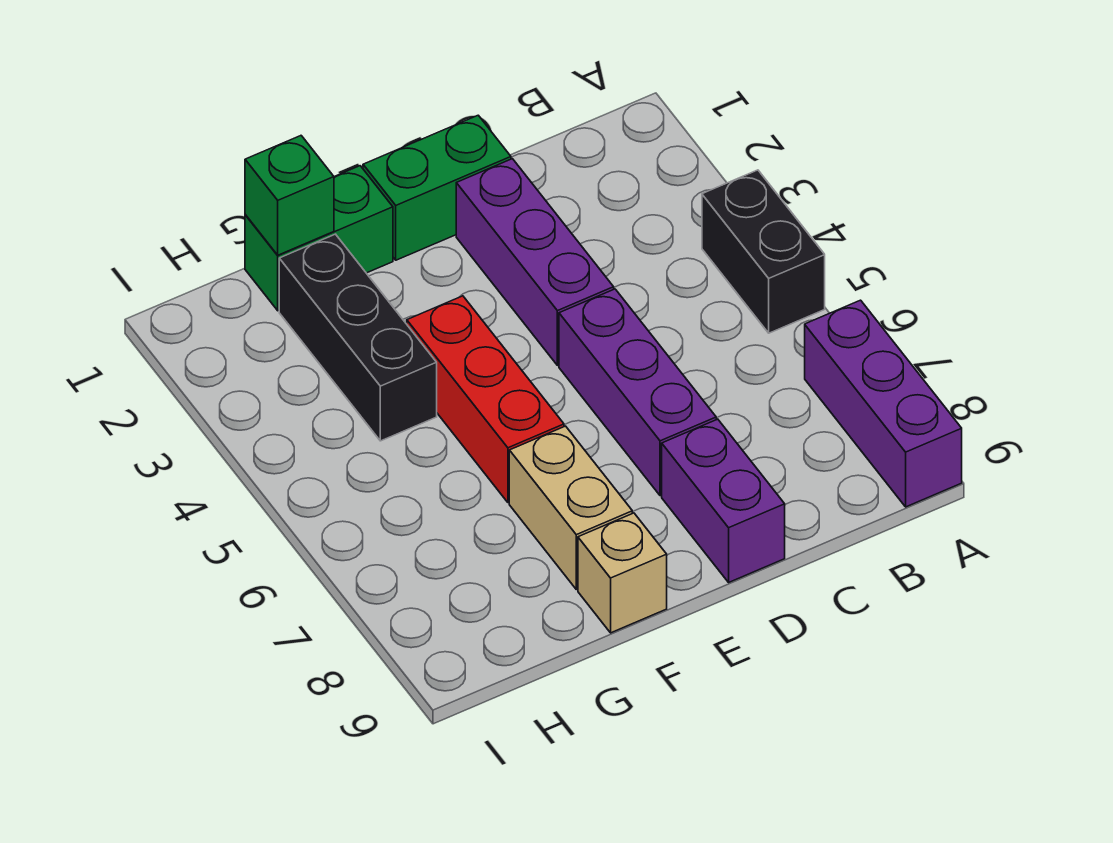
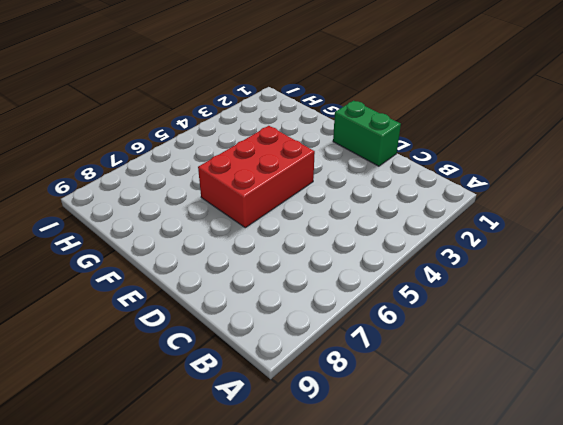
red brick E4:F6 level 1 -> red brick F4:F6 level 1
none -> black brick A4:A5 level 1
none -> purple brick A7:A9 level 1
none -> purple brick D2:D4 level 1

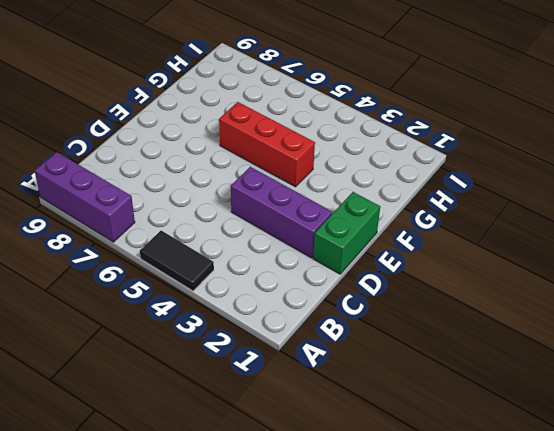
black tile A4:A5 level 1 -> black brick A4:A5 level 1
none -> purple brick D5:D7 level 1
none -> purple brick D8:D9 level 1
none -> green brick F1:G1 level 1

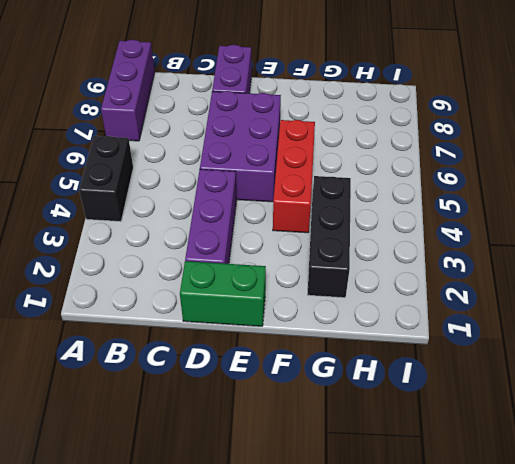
purple brick D5:E7 level 1 -> purple brick D5:D7 level 1
none -> green brick F1:G1 level 1
none -> tan brick F7:F8 level 1
none -> tan brick F9 level 1

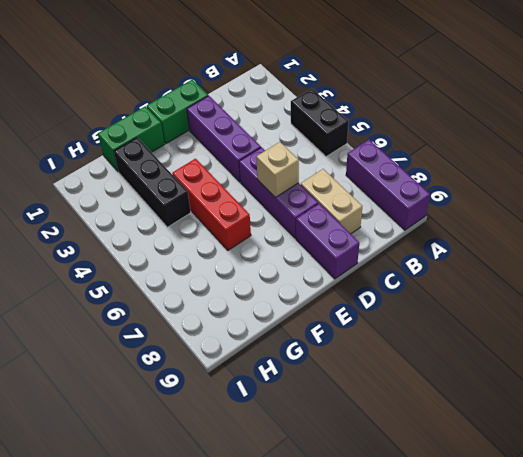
tan brick C7:C8 level 1 -> tan brick F7:F8 level 1
tan brick D6 level 2 -> tan brick F9 level 1
none -> green brick G1 level 2

